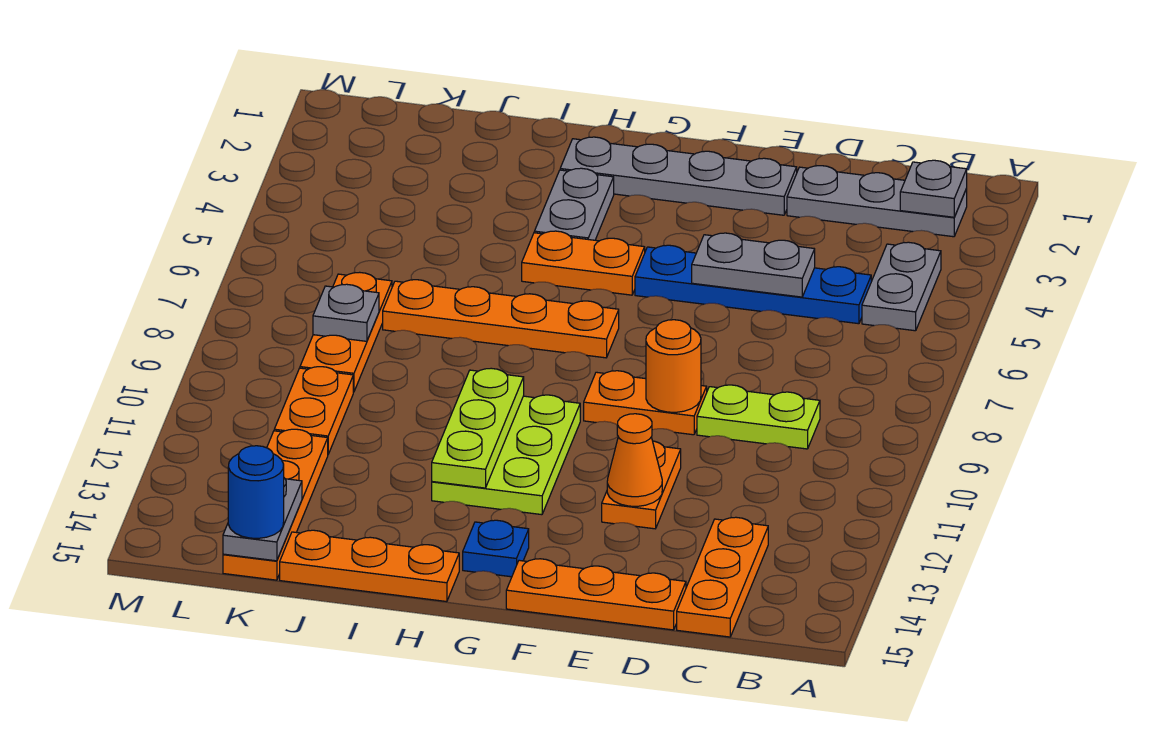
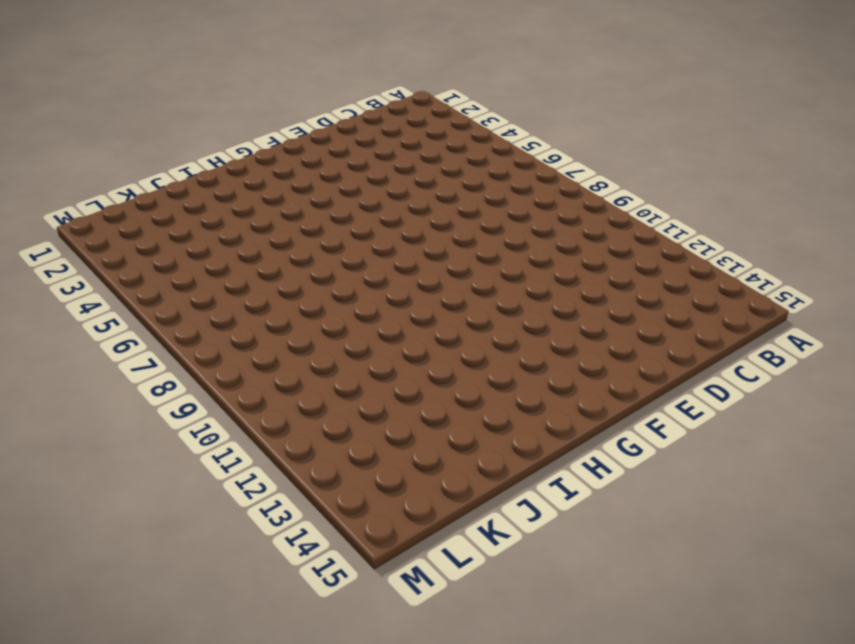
none -> grey plate B2:D2 level 1
none -> grey plate B4:B5 level 1
none -> blue plate C5:F5 level 1

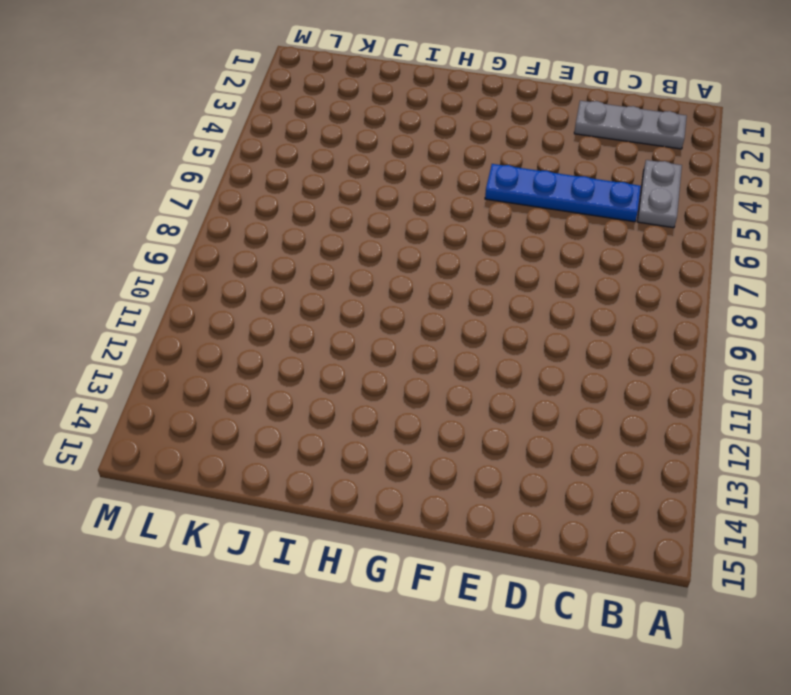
none -> lime plate C9:D9 level 1
none -> orange plate C13:C15 level 1
none -> orange plate D15:F15 level 1

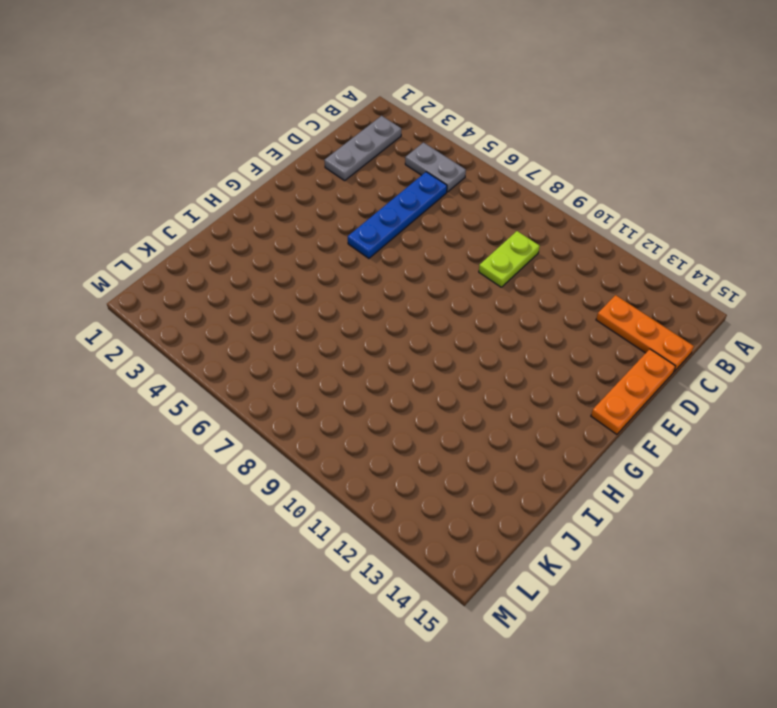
none -> grey plate E2:H2 level 1
none -> orange plate E9:F9 level 1
none -> orange plate E11:E12 level 1

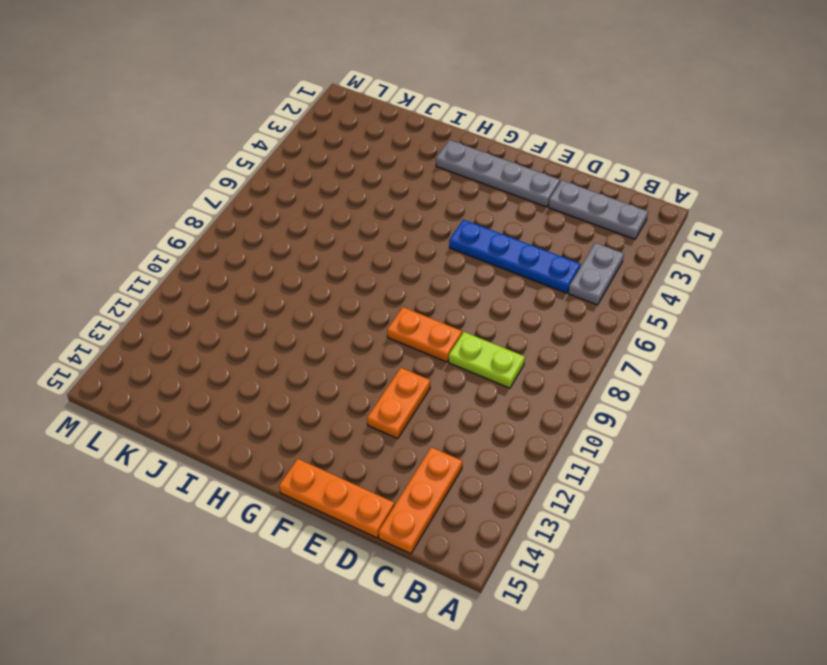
none -> orange plate G5:H5 level 1
none -> orange plate G7:J7 level 1
none -> lime plate G10:H12 level 1

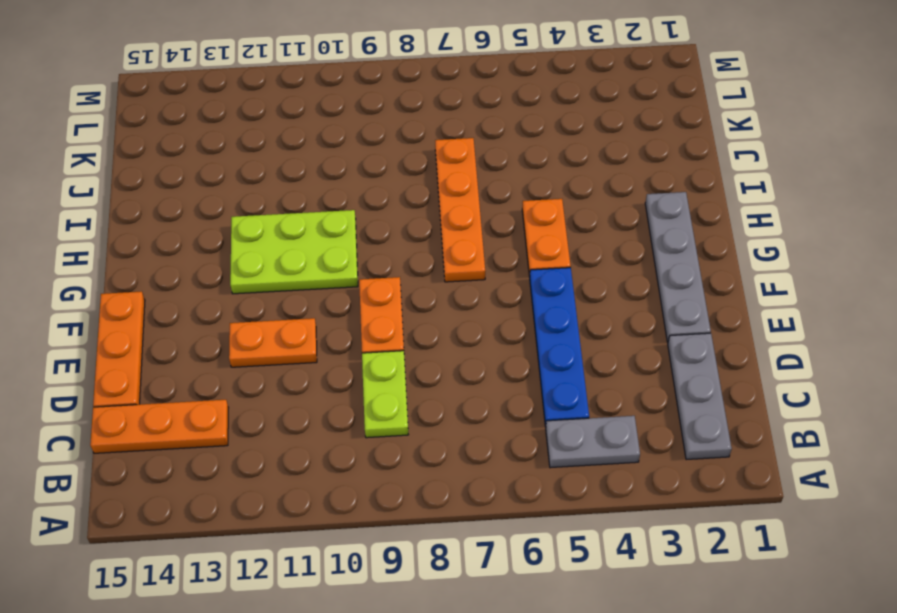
none -> blue plate G14 level 1
none -> grey plate H3:H4 level 1
none -> orange plate H15:J15 level 1

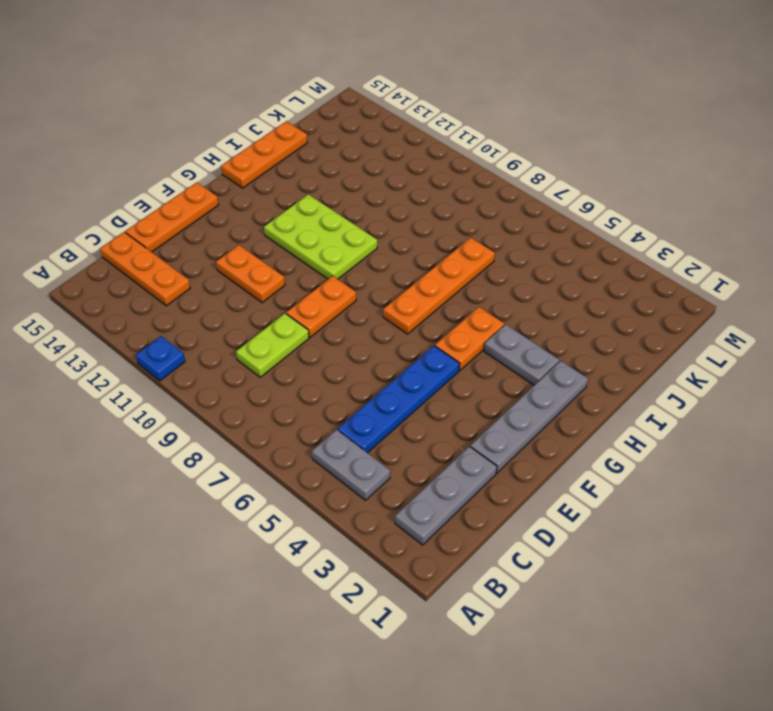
blue plate A11 level 1 -> blue plate G14 level 1
none -> orange plate K7:K9 level 1
none -> orange plate K10:K11 level 1
none -> orange plate K12:K15 level 1

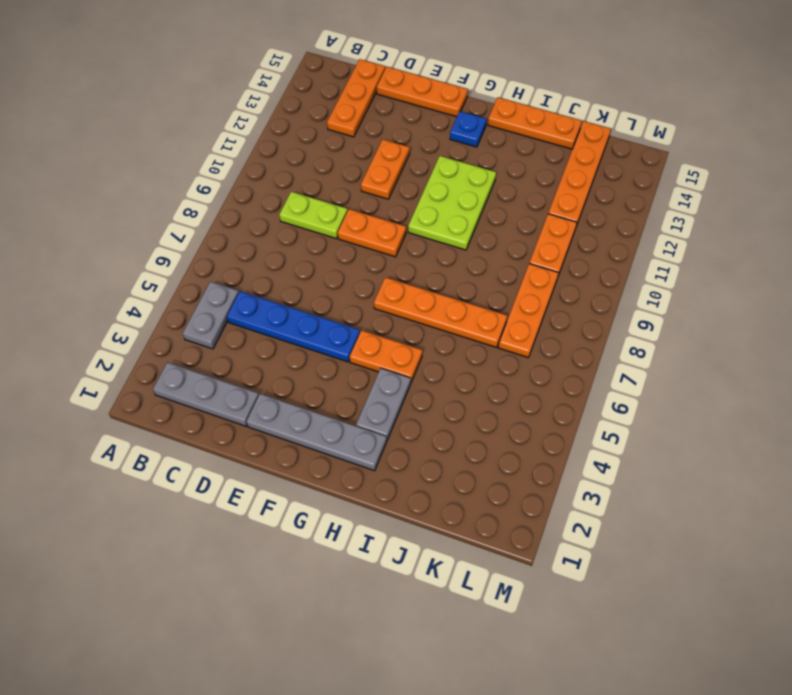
none -> grey plate B2 level 2
none -> grey plate D5:E5 level 2
none -> orange round brick E9 level 2

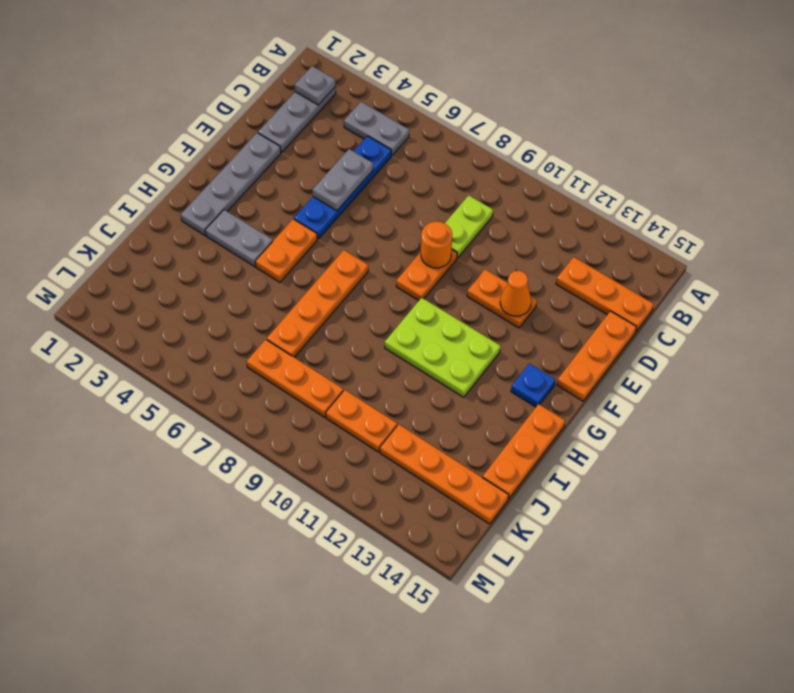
none -> lime plate H10:H12 level 2
none -> grey plate K8 level 2
none -> grey plate K14:K15 level 2

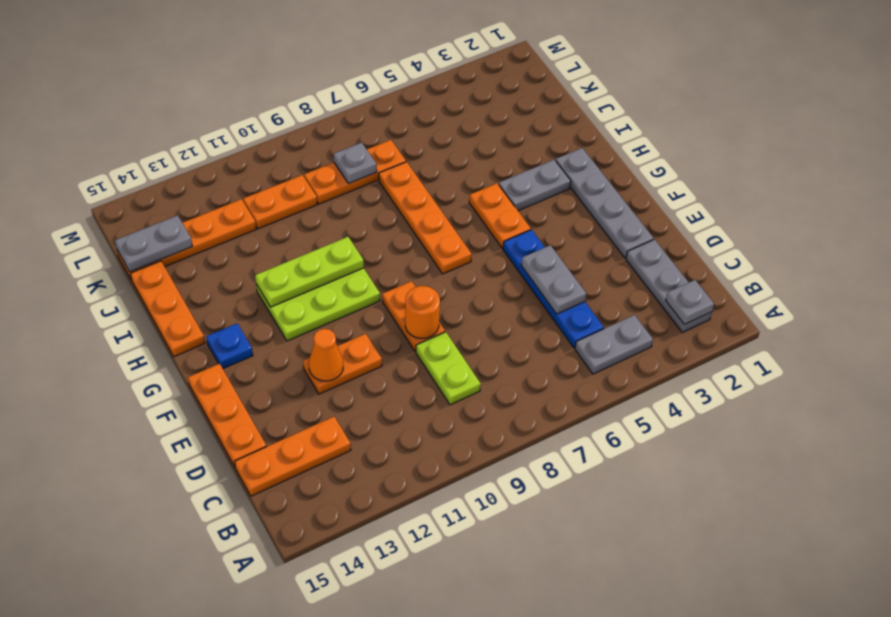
none -> blue round brick K15 level 3

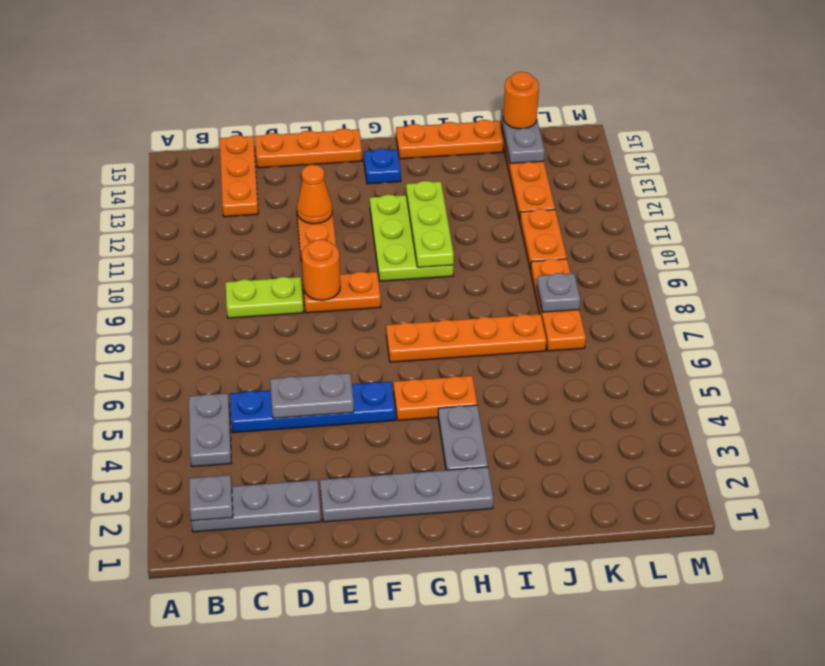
orange round brick K15 level 3 -> blue round brick K15 level 3

